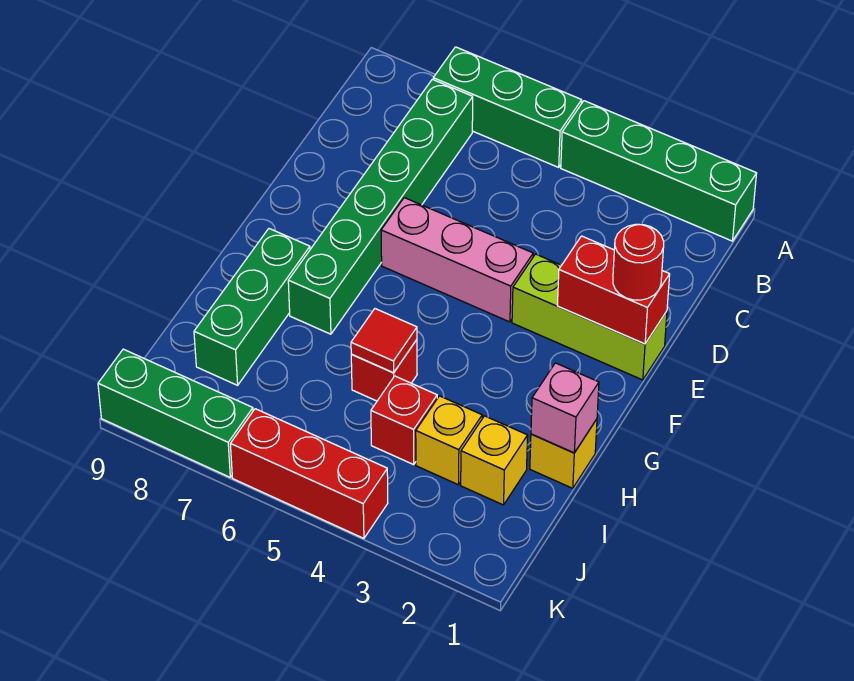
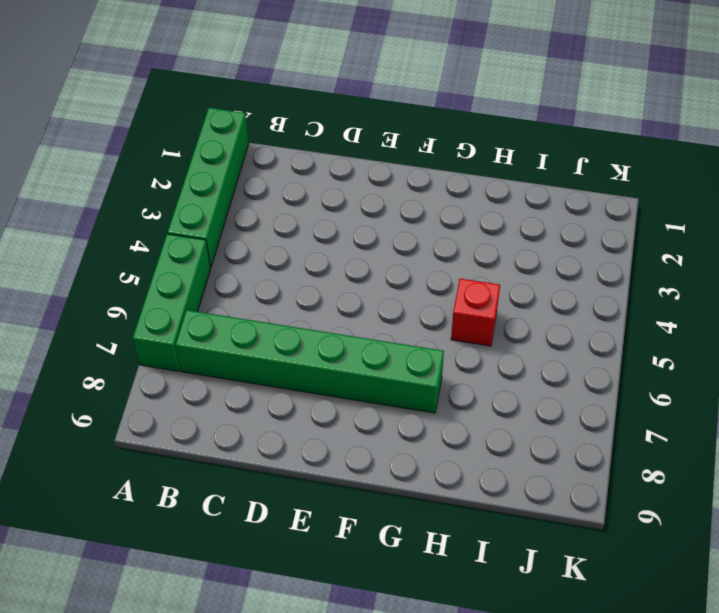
none -> lime brick E1:E3 level 1
none -> pink brick E4:E6 level 1
none -> green brick G8:I8 level 1

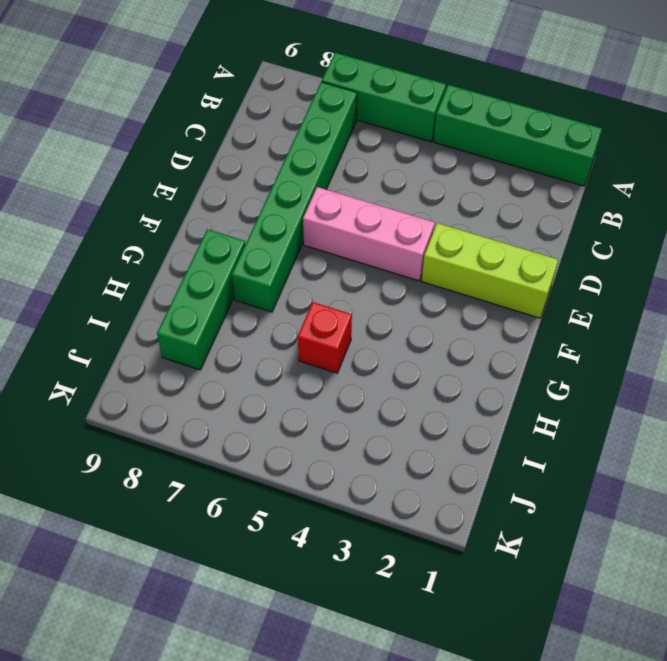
none -> yellow brick H1 level 1
none -> yellow brick I2 level 1
none -> yellow brick I3 level 1

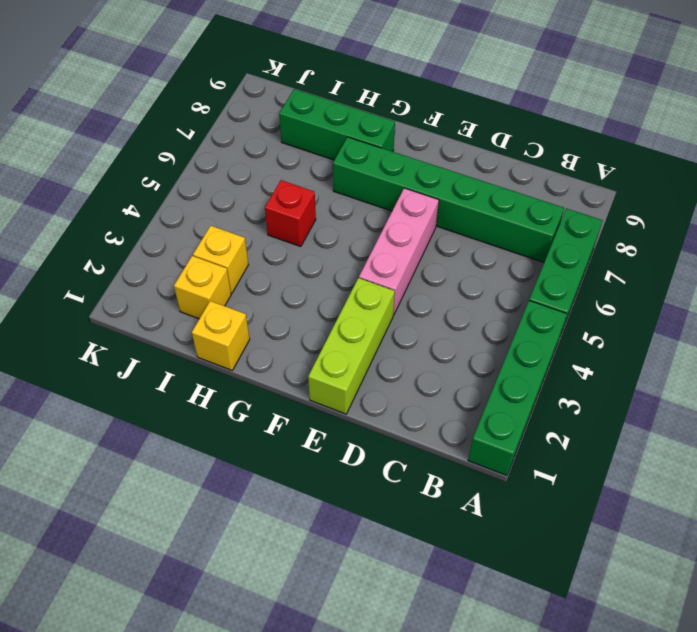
none -> red brick I4 level 1
none -> red brick K4:K6 level 1
none -> green brick K7:K9 level 1

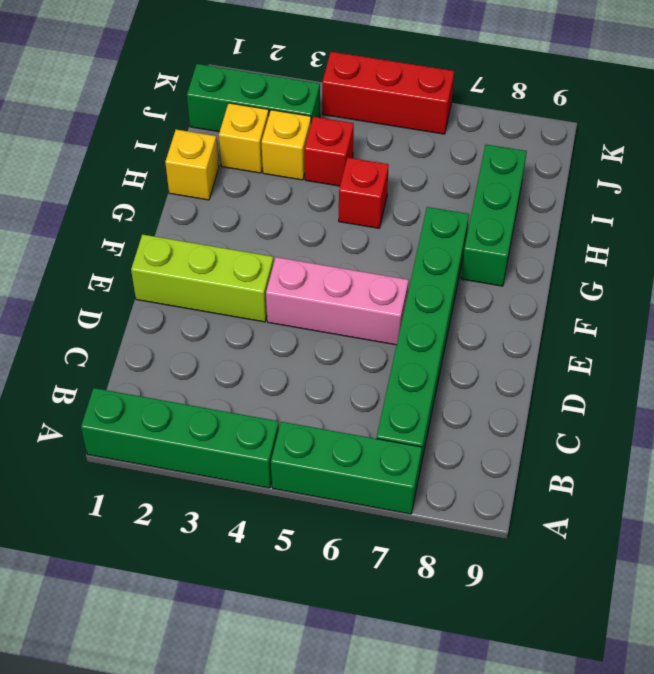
green brick J1:J3 level 1 -> green brick K7:K9 level 1
none -> red brick E1:E2 level 2
none -> pink brick H1 level 2
none -> red tile H5 level 2

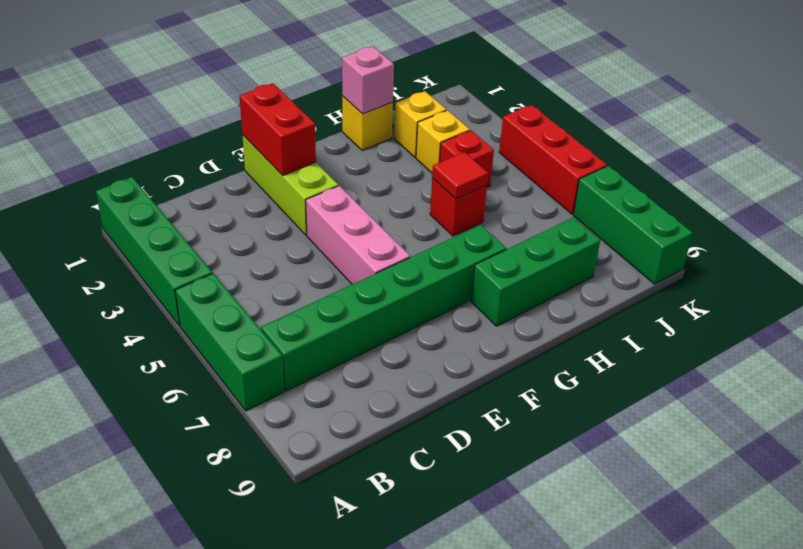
none -> red round brick E1 level 3

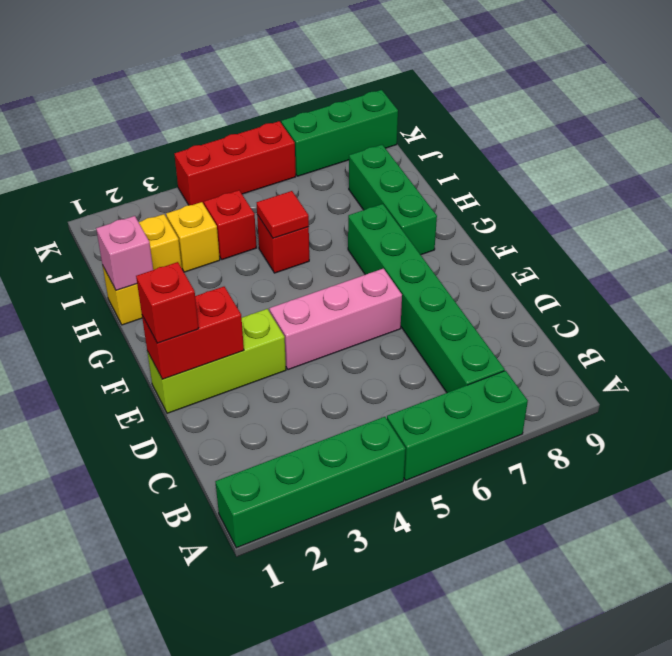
red brick E1 level 3 -> red round brick E1 level 3

